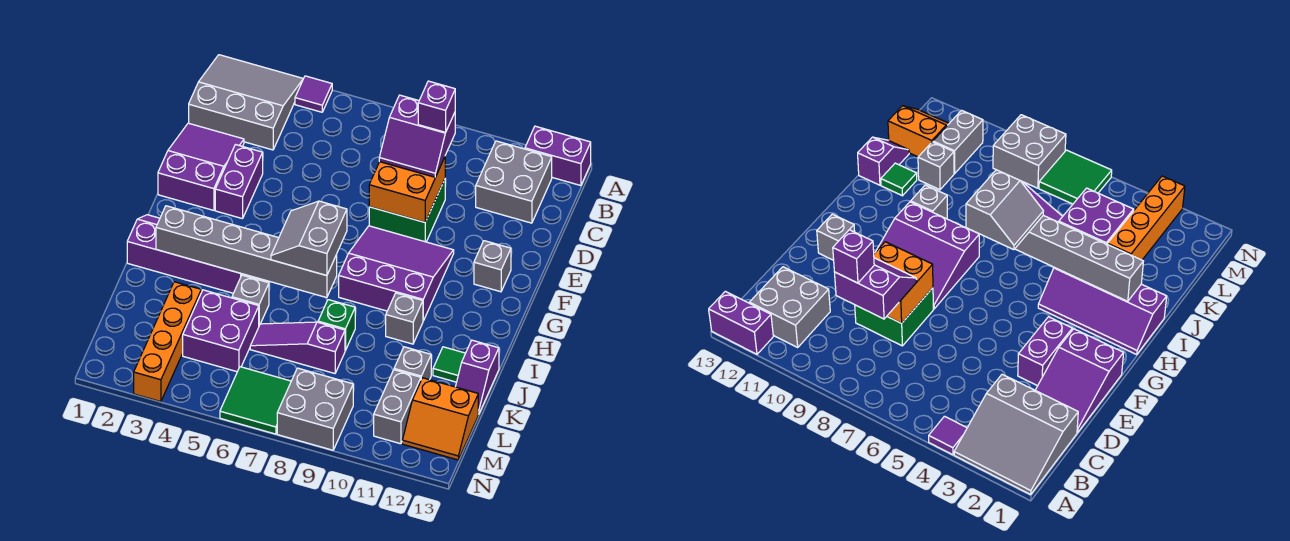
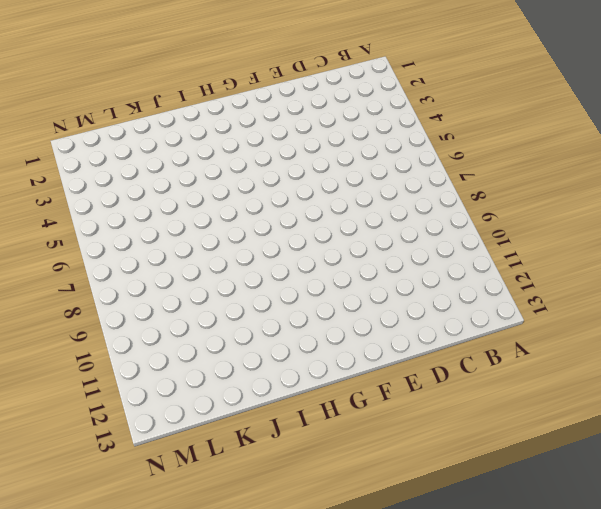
none -> grey slope A1:C3 level 1 top C
none -> purple tile A4 level 1
none -> purple brick A12:A13 level 1

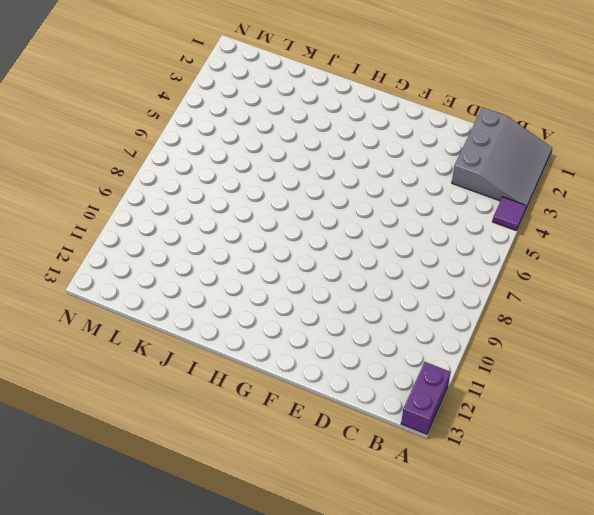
none -> grey brick B11:C12 level 1
none -> purple slope D1:F2 level 1 top F
none -> green brick D8:E9 level 1

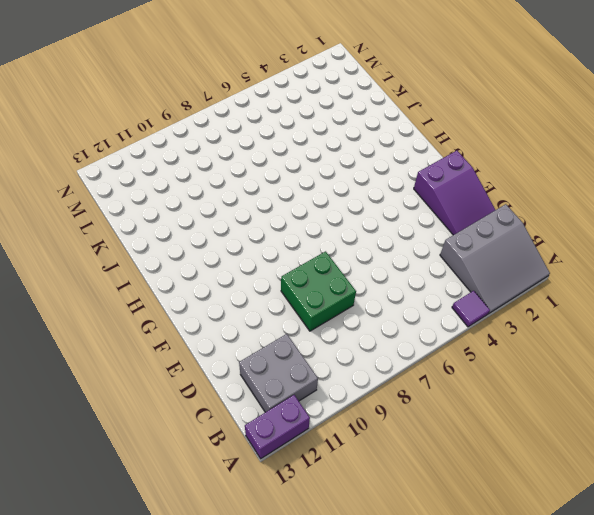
none -> purple brick E3:F3 level 1
none -> purple slope F8:H10 level 1 top H
none -> grey brick F12 level 1

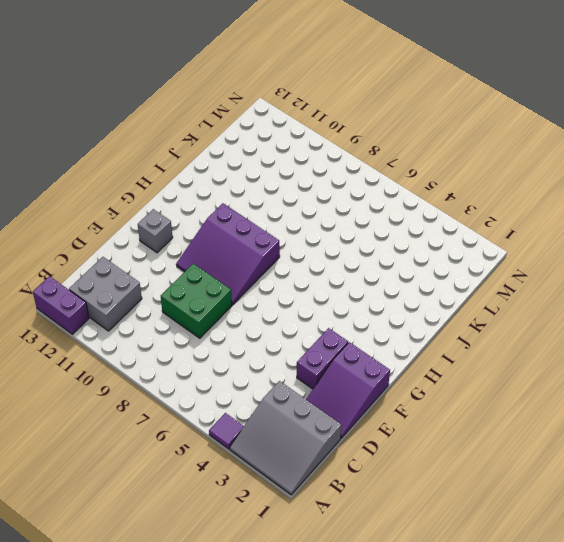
none -> purple slope H1:I4 level 1 top I
none -> grey brick I10 level 1
none -> grey brick J5 level 1

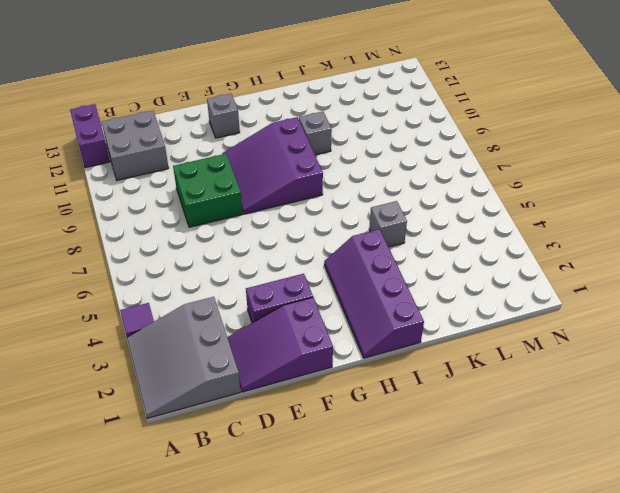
none -> green brick J8 level 1
none -> green tile J12 level 1
none -> purple slope J13:K13 level 1 top J

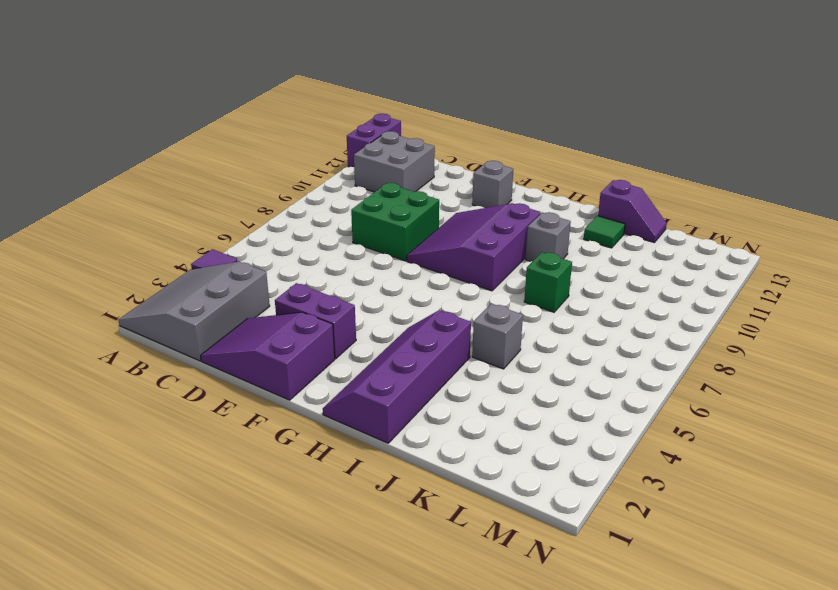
none -> orange brick K3:N3 level 1
none -> purple brick K4:L5 level 1
none -> purple slope K6:K8 level 1 top 8

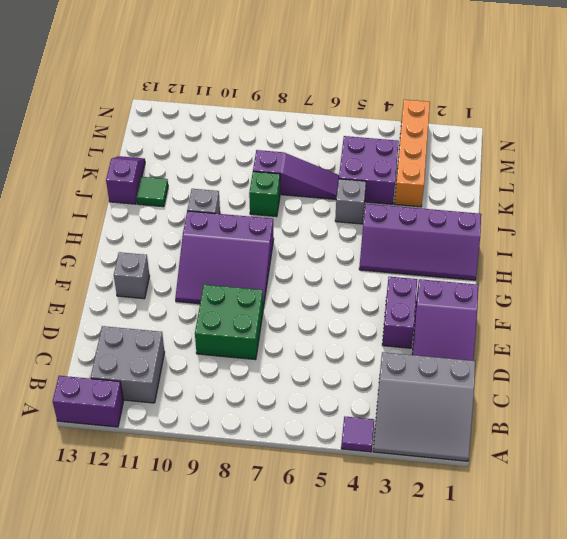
none -> grey brick K11 level 1
none -> grey brick L11:M11 level 1
none -> orange slope L12:M13 level 1 top L

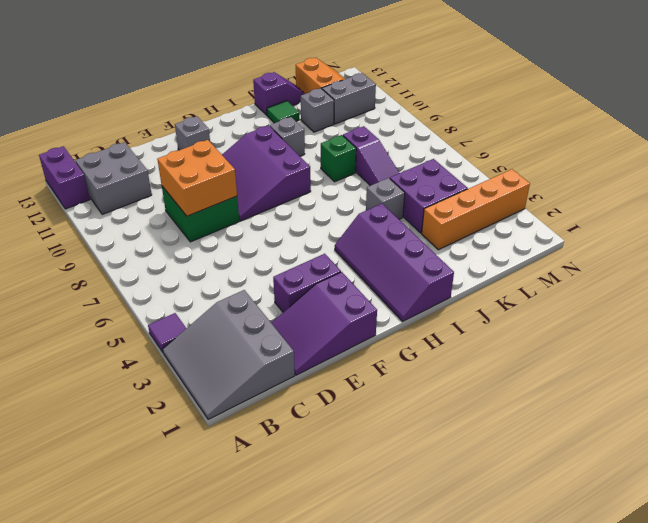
none -> green tile M6:N7 level 1
none -> grey brick M8:N9 level 1
none -> grey brick I2:I7 level 2

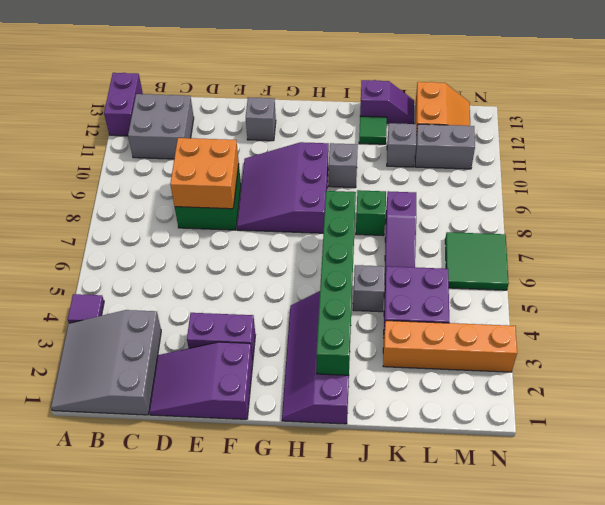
green brick I2:I7 level 2 -> grey brick I2:I7 level 2
none -> grey brick M8:N9 level 1
none -> purple slope C8:D9 level 3 top C
none -> grey slope H6:I7 level 3 top 7

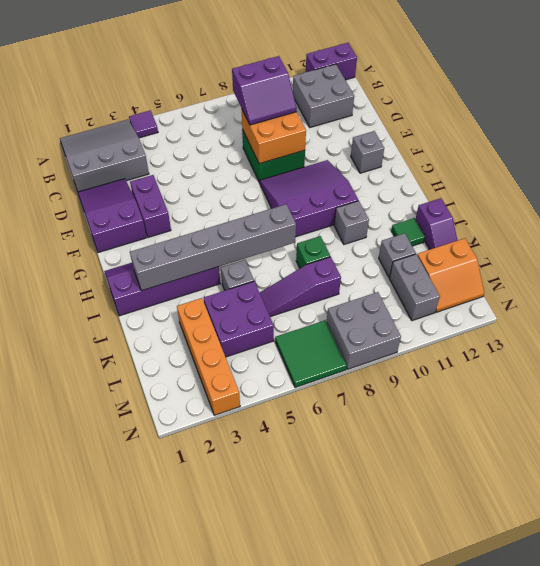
none -> grey slope H6:I7 level 3 top 7
none -> purple brick C9 level 4

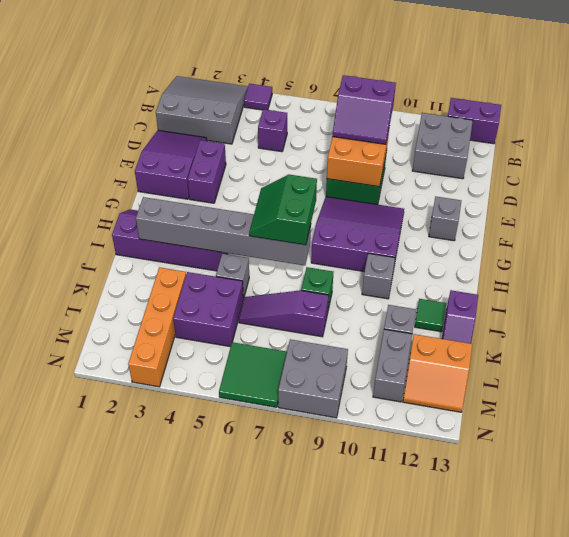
purple brick C5 level 1 -> purple brick C9 level 4
green slope H6:I7 level 3 top 7 -> grey slope H6:I7 level 3 top 7

